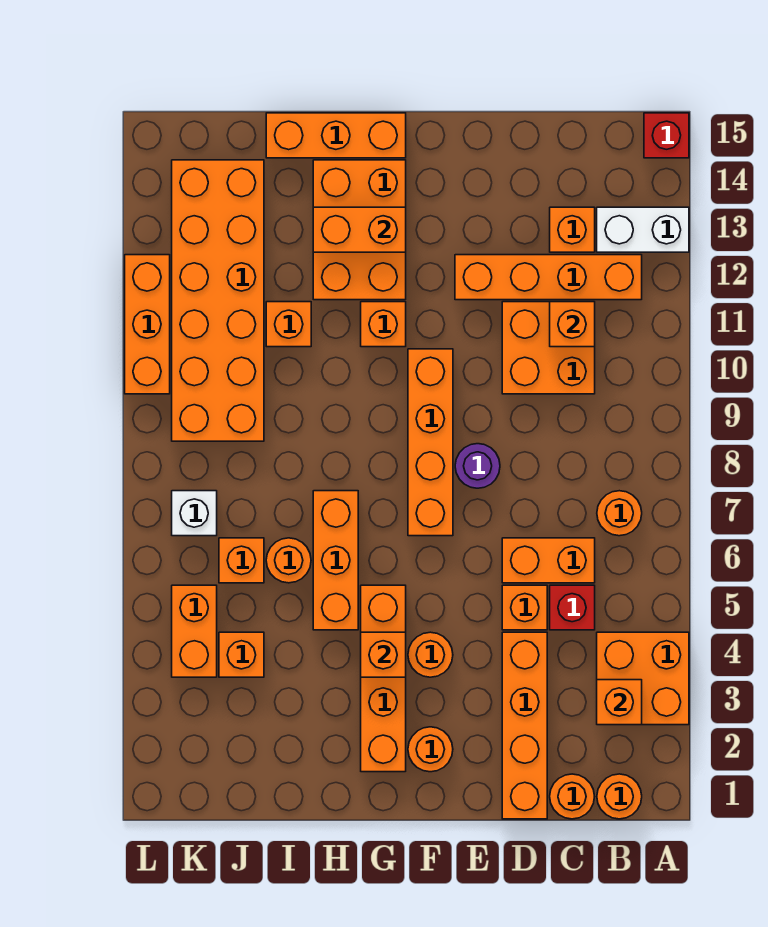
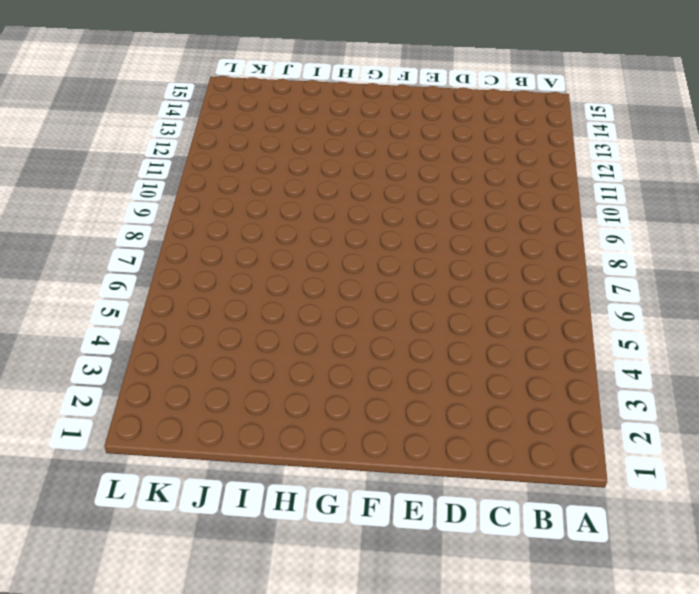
none -> orange brick A3:B4 level 1
none -> white brick A13:B13 level 1
none -> red brick A15 level 1
none -> orange round brick B1 level 1

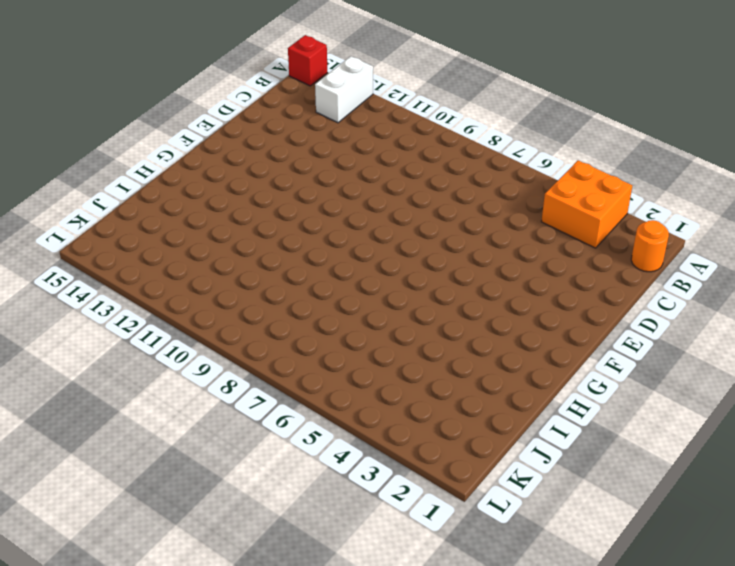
none -> orange round brick B7 level 1
none -> orange brick B12:E12 level 1
none -> orange round brick C1 level 1
none -> red brick C5 level 1

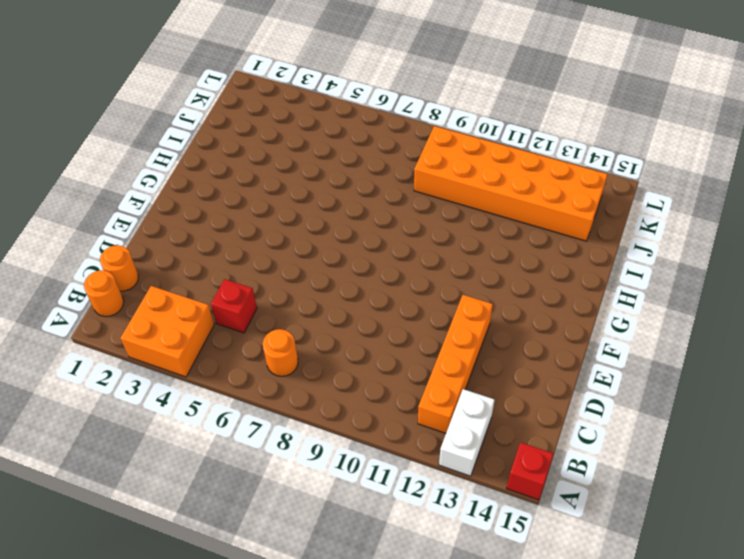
none -> orange brick C6:D6 level 1
none -> orange brick C10:D11 level 1
none -> orange brick C13 level 1
none -> orange brick D1:D4 level 1

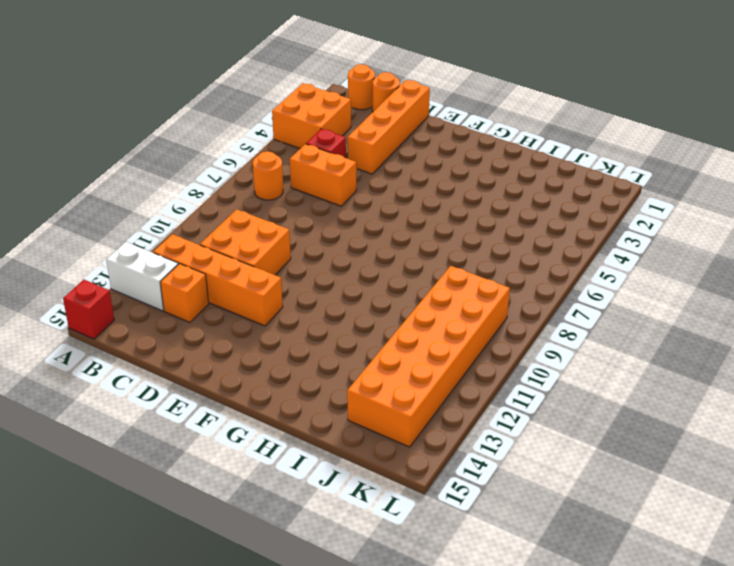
none -> orange brick D5 level 1
none -> purple round brick E8 level 1
none -> orange round brick F2 level 1
none -> orange round brick F4 level 1

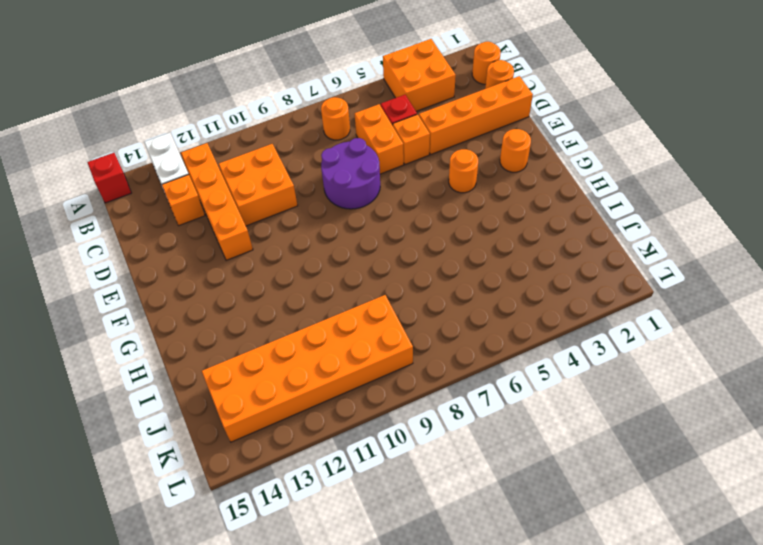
purple round brick D7:E8 level 1 -> purple round brick E8 level 1
none -> orange brick F7:F10 level 1
none -> orange brick G2:G5 level 1
none -> orange brick G11 level 1
none -> orange brick G12:H14 level 1

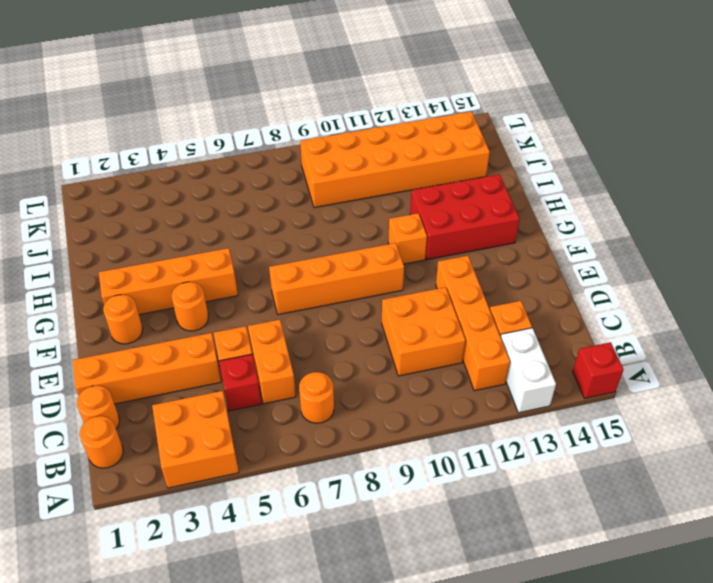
red brick G12:H14 level 1 -> orange brick G12:H14 level 1
none -> purple round brick E8 level 1
none -> orange brick G15:I15 level 1
none -> orange brick H5:H7 level 1
none -> orange round brick I6 level 1

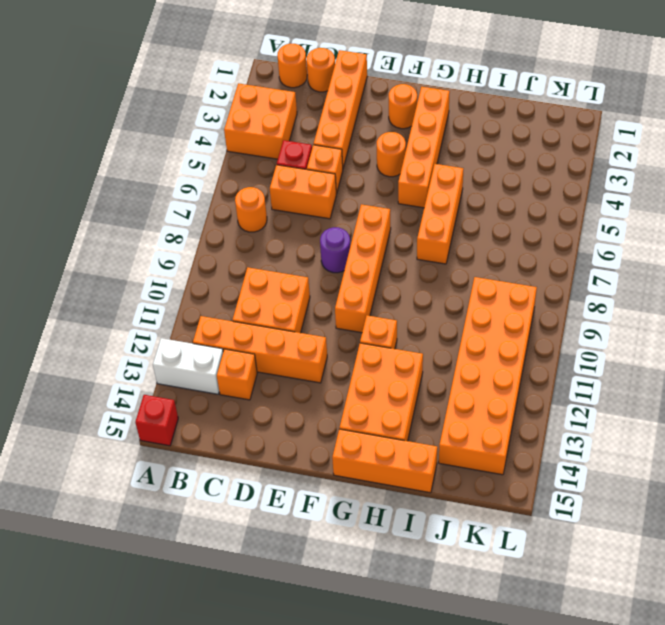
none -> orange round brick I6 level 1
none -> orange brick I11 level 1
none -> orange brick J4 level 1
none -> orange brick J6 level 1

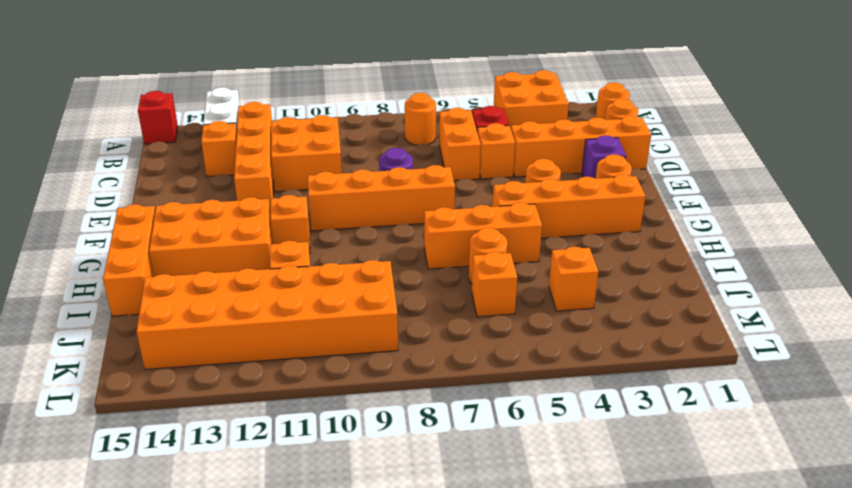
purple brick E2 level 1 -> none
none -> orange brick K4:K5 level 1
none -> white brick K7 level 1
none -> orange brick L10:L12 level 1
none -> orange brick B3 level 2

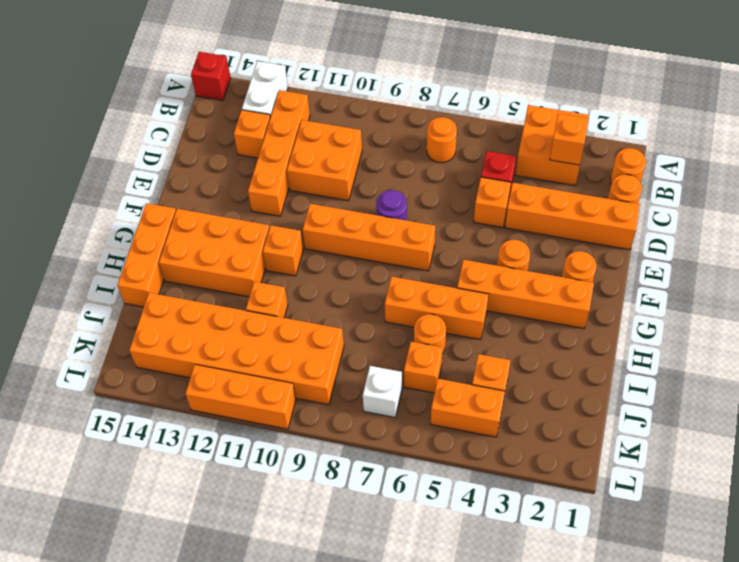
none -> orange brick C6:D6 level 1
none -> orange brick C11 level 2
none -> orange brick G4 level 2
none -> orange brick G13:H13 level 2

